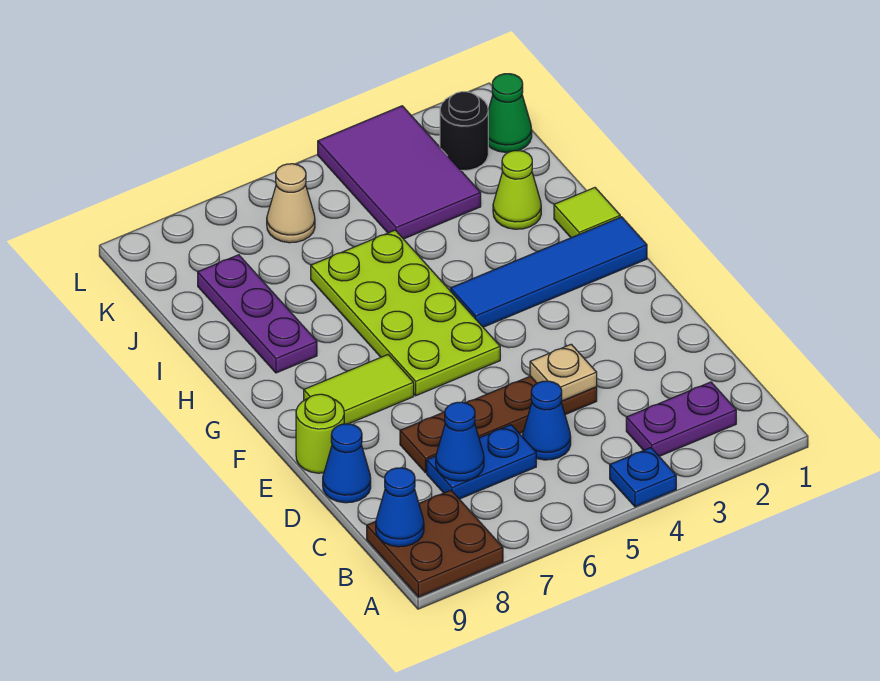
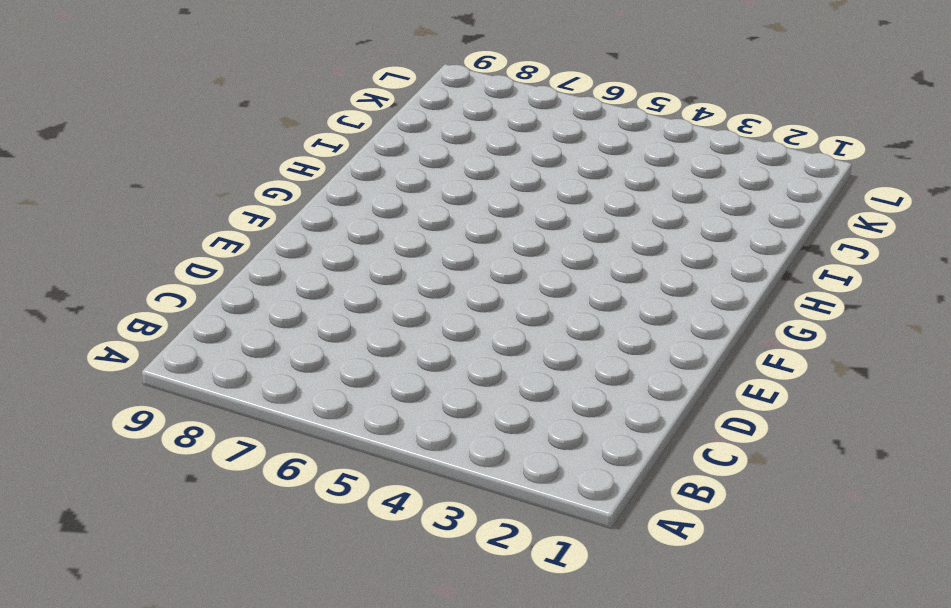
none -> blue plate A4 level 1
none -> brown plate A8:B9 level 1
none -> purple plate B2:B3 level 1

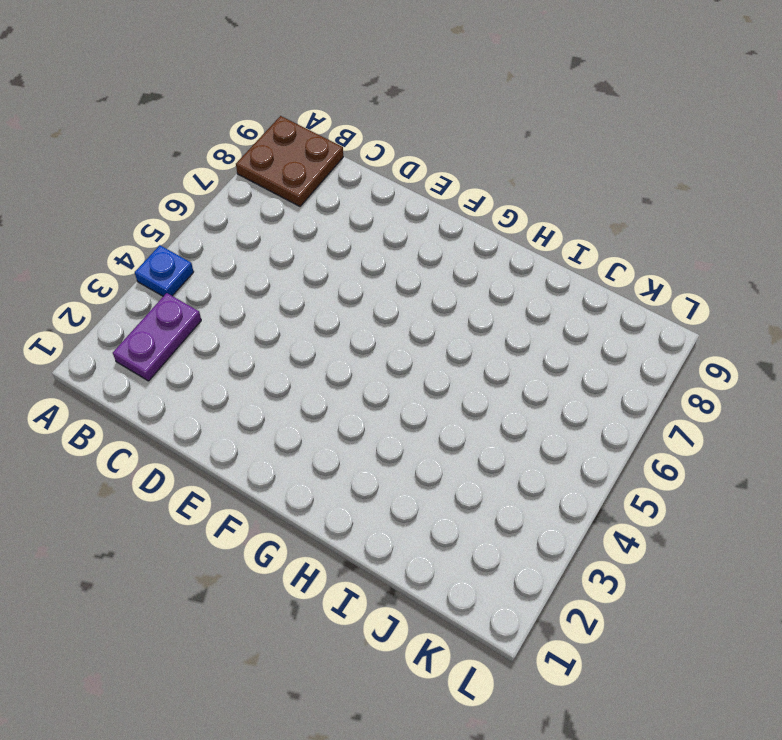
none -> blue cone C5 level 1
none -> blue plate C6:C7 level 1
none -> brown plate D4:D7 level 1

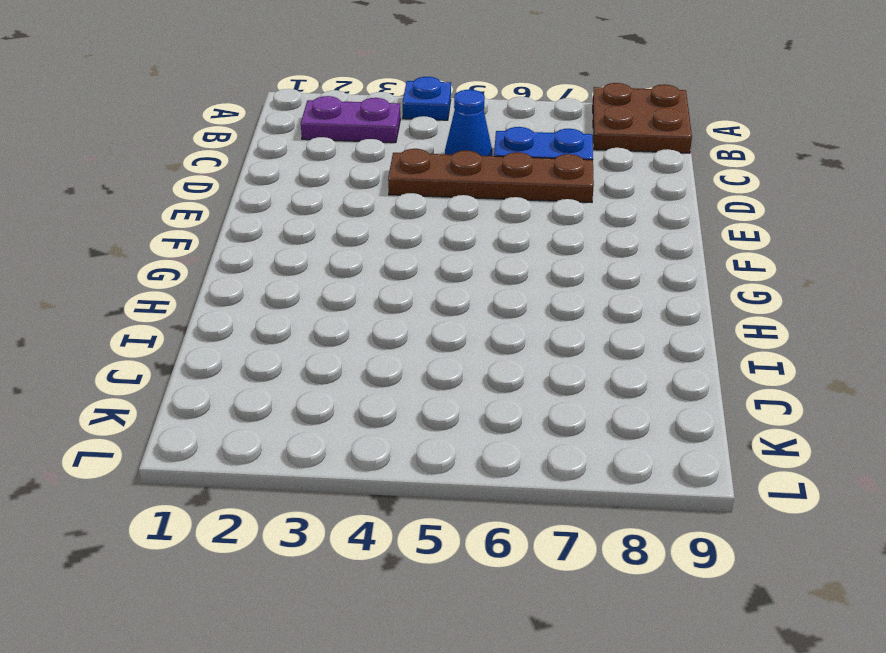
none -> blue cone D9 level 1
none -> lime round brick E9 level 1
none -> lime plate F5:I6 level 1

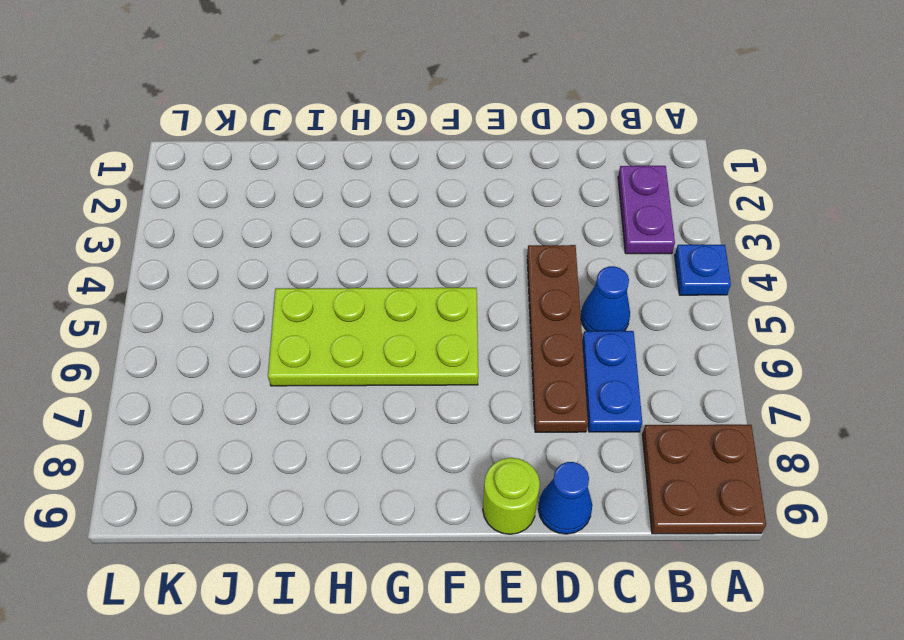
none -> lime tile F7:F8 level 1
none -> blue tile G1:G4 level 1
none -> lime tile H1 level 1

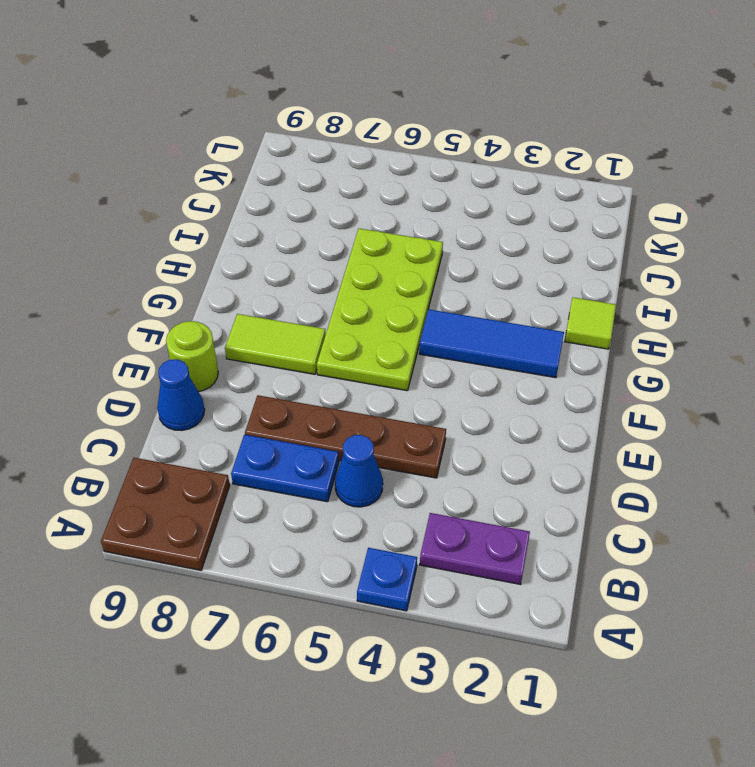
blue tile G2:G4 level 1 -> blue tile G1:G4 level 1
none -> purple plate H8:J8 level 1
none -> lime cone I2 level 1
none -> purple tile J3:L4 level 1

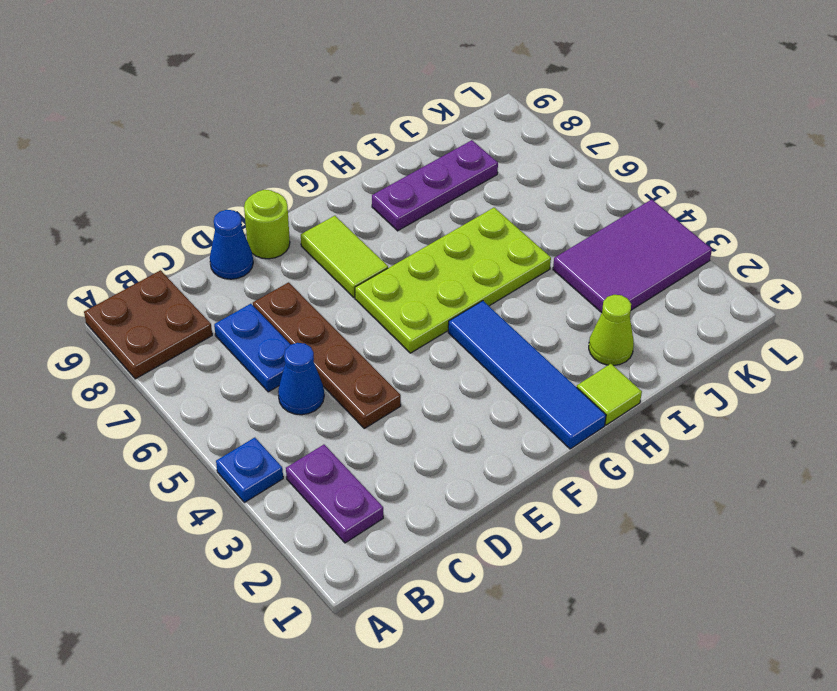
none -> green cone K1 level 1
none -> black round brick K2 level 1
none -> tan cone K6 level 1

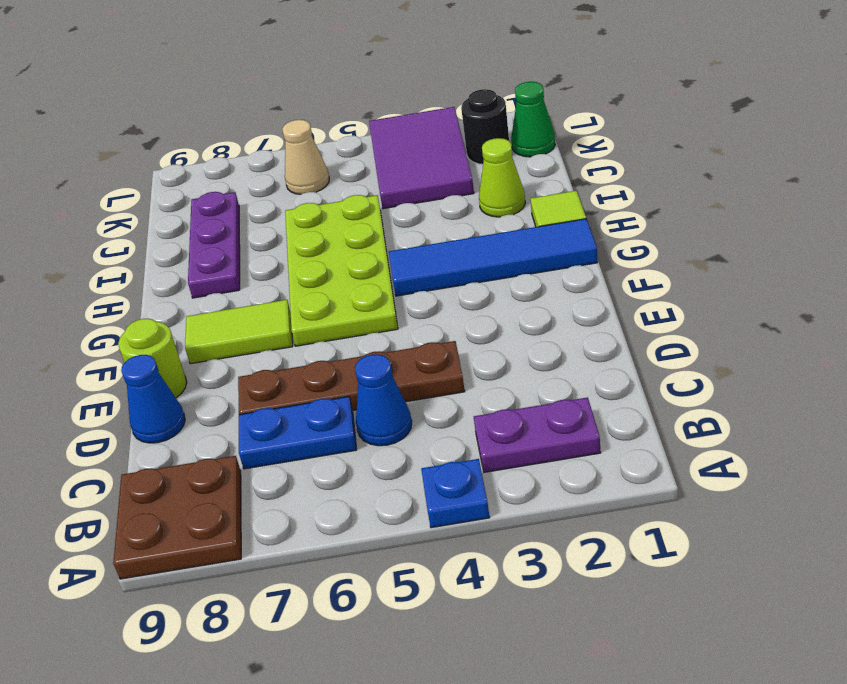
none -> blue cone B9 level 2
none -> blue cone C7 level 2
none -> tan plate D4 level 2

